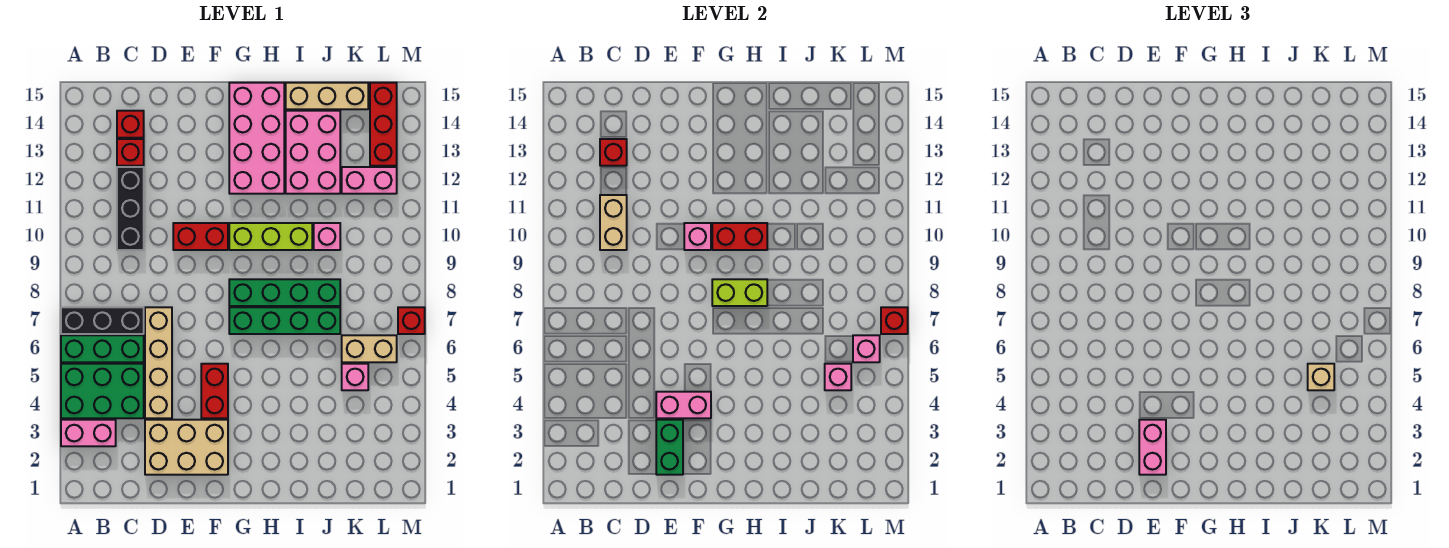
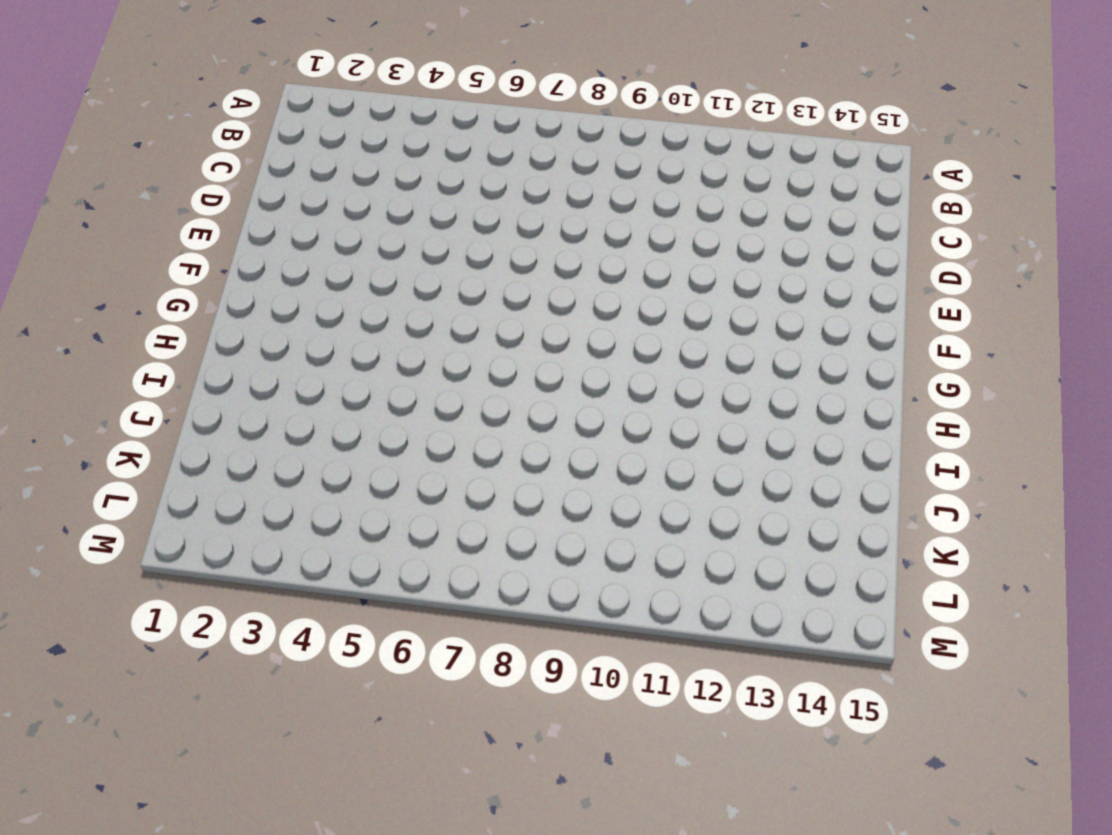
none -> pink brick A3:B3 level 1
none -> green brick A4:C5 level 1
none -> green brick A6:C6 level 1
none -> black brick A7:C7 level 1

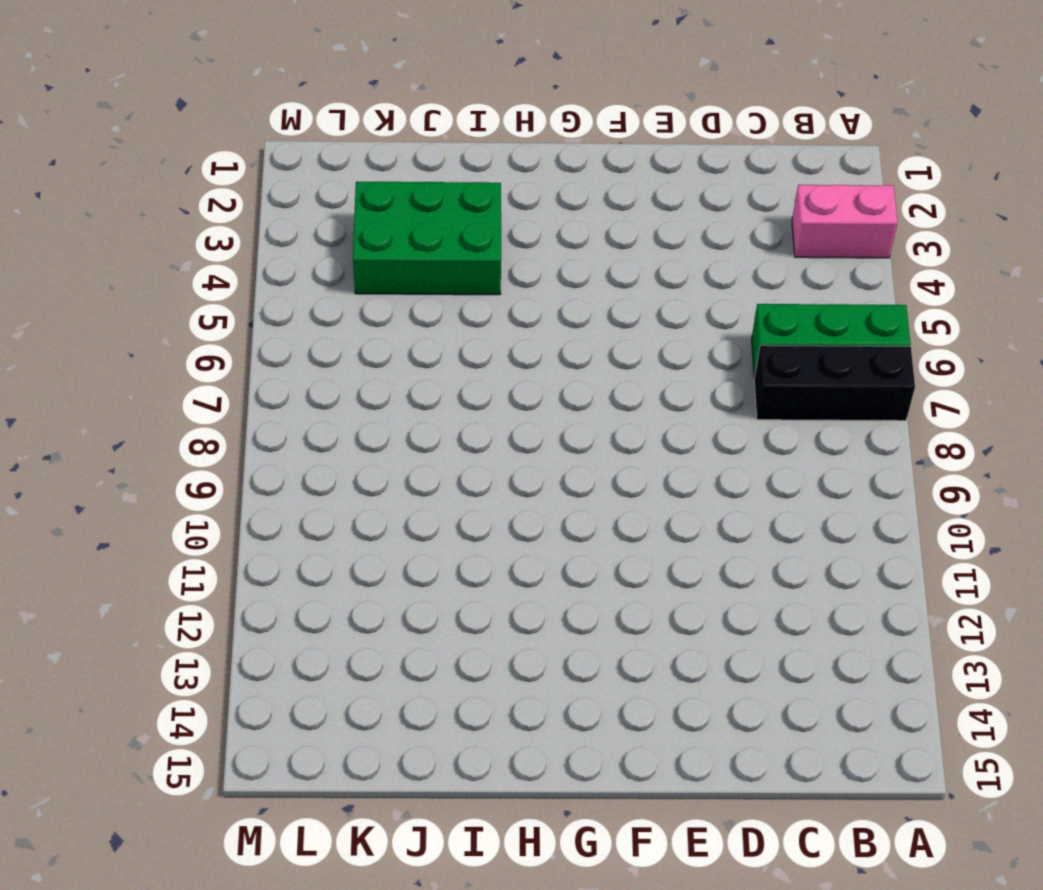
green brick I3:K4 level 1 -> green brick A4:C5 level 1
none -> black brick C10:C12 level 1
none -> red brick C13 level 1
none -> red brick C14 level 1
none -> tan brick D2:F3 level 1

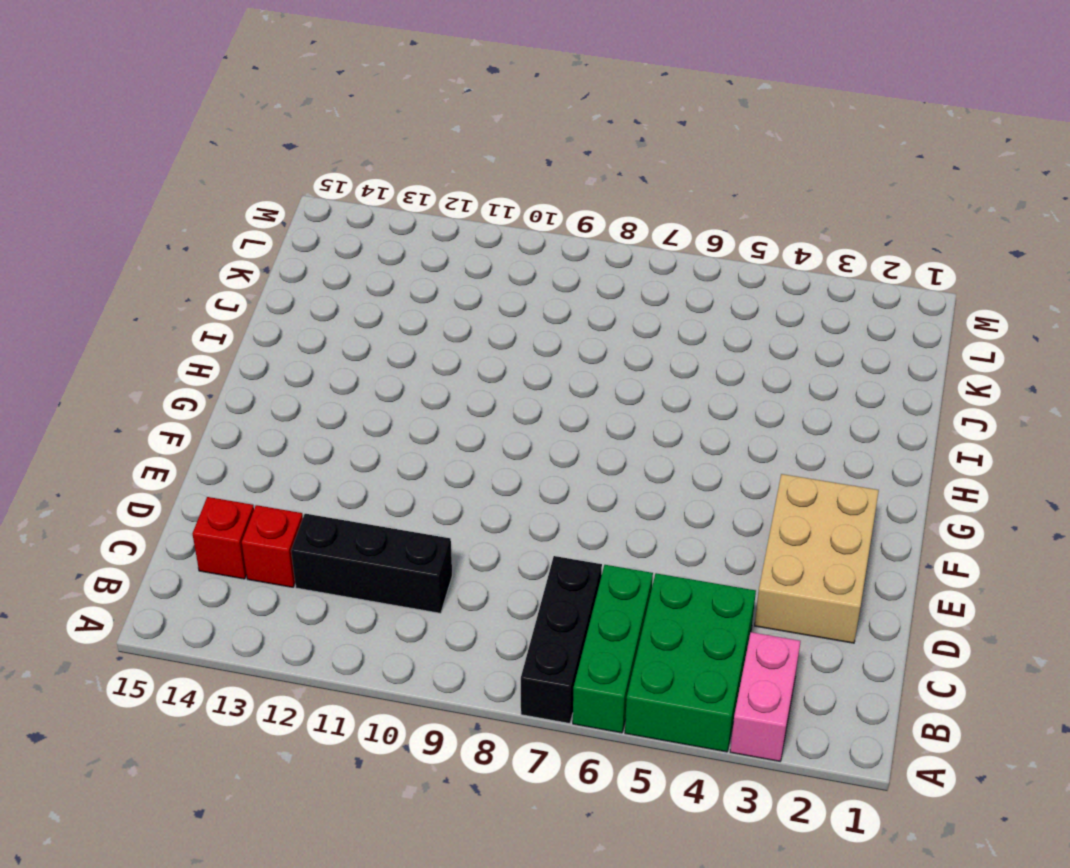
none -> tan brick D4:D7 level 1
none -> red brick E10:F10 level 1
none -> red brick F4:F5 level 1
none -> green brick G7:J7 level 1

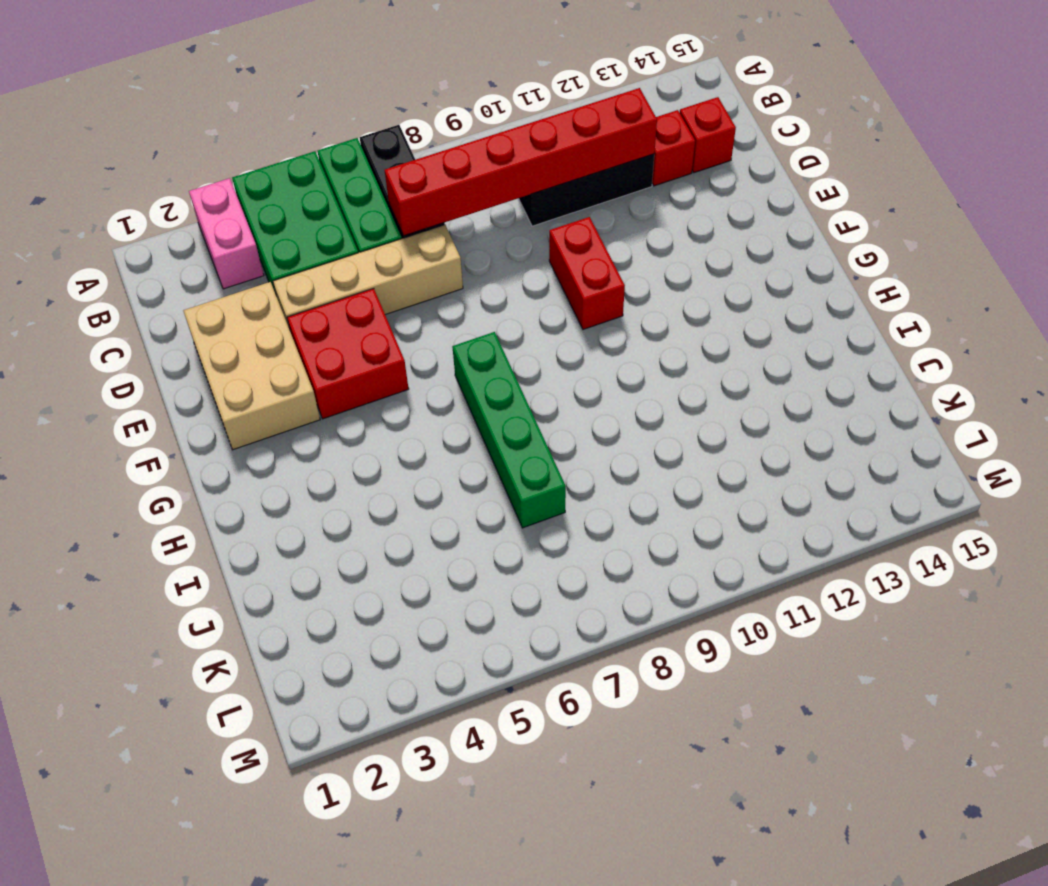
red brick C7:C12 level 2 -> tan brick C10:C11 level 2
red brick E4:F5 level 1 -> red brick F4:F5 level 1
none -> green brick G8:J8 level 1
none -> lime brick G10:I10 level 1
none -> pink brick G12:H15 level 1
none -> pink brick I12:J14 level 1

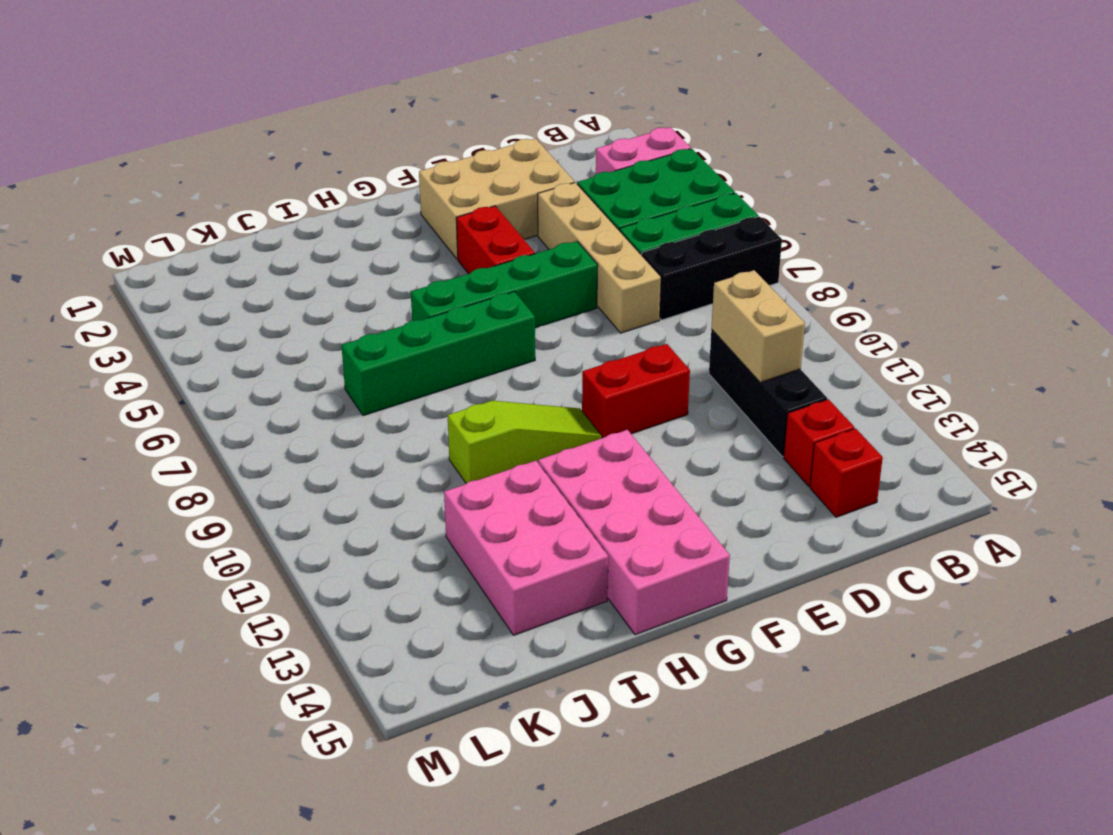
green brick E6:H6 level 1 -> green brick G8:J8 level 1
lime slope G10:I10 level 1 top I -> lime brick G10:I10 level 1
none -> tan brick I15:K15 level 1
none -> pink brick J10 level 1
none -> pink brick K5 level 1
none -> tan brick K6:L6 level 1

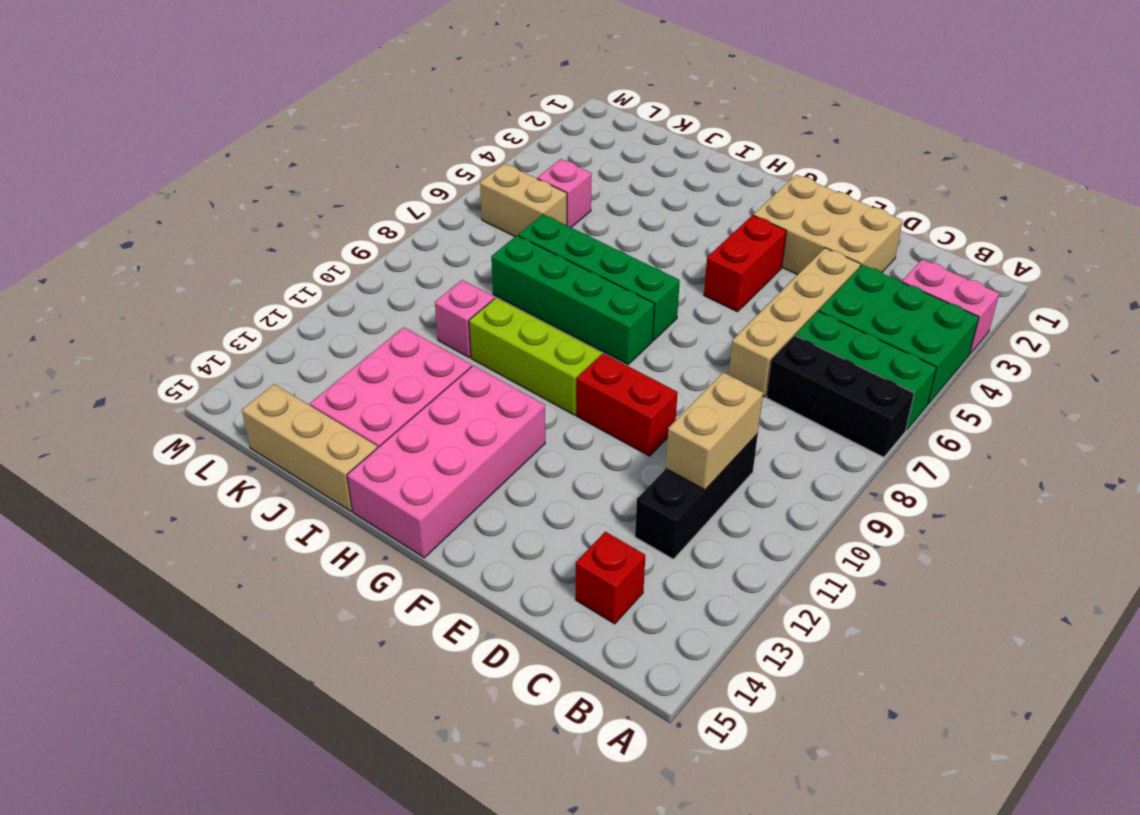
none -> red brick C13 level 1
none -> pink brick K12:L12 level 1
none -> red brick L13:L15 level 1
none -> red brick M7 level 1

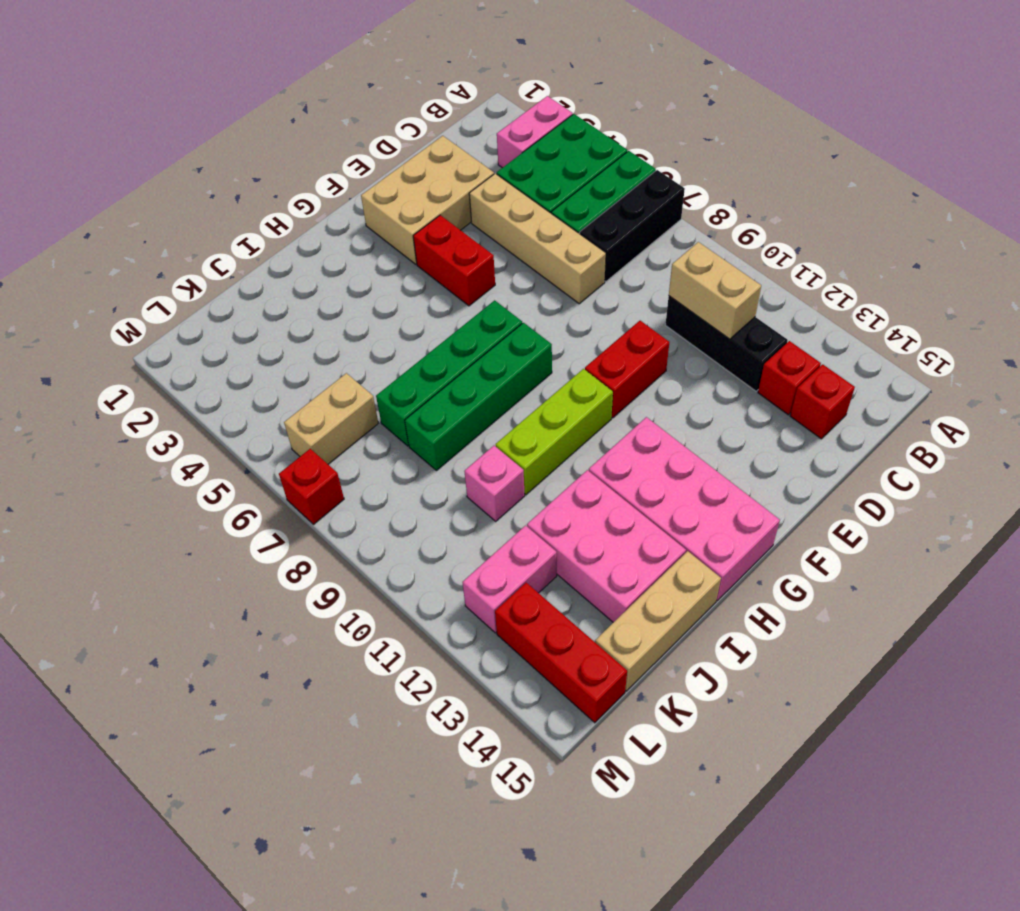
none -> pink brick K5 level 1
none -> red brick C13 level 2
none -> green brick E2:E3 level 2
none -> pink brick E4:F4 level 2

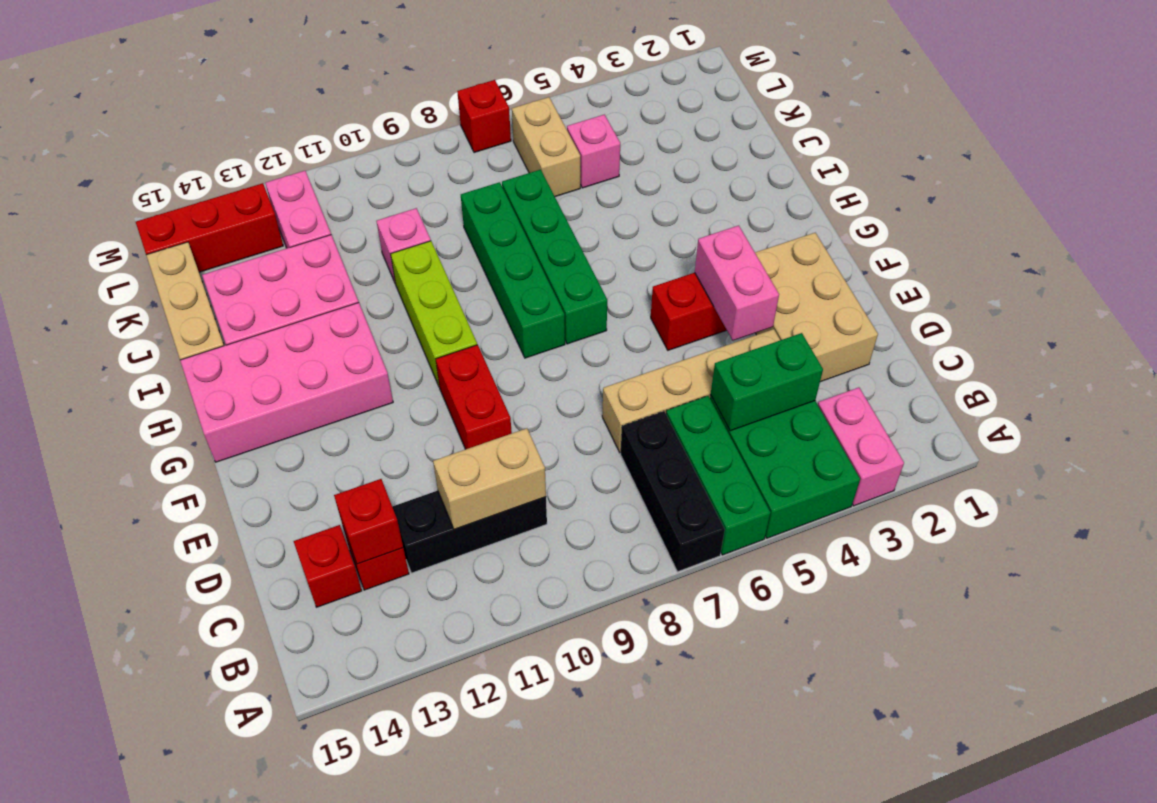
green brick C4:C5 level 2 -> green brick E2:E3 level 2
none -> pink brick F10 level 2
none -> lime brick G8:H8 level 2
none -> red brick G10:H10 level 2
none -> pink brick K5 level 2

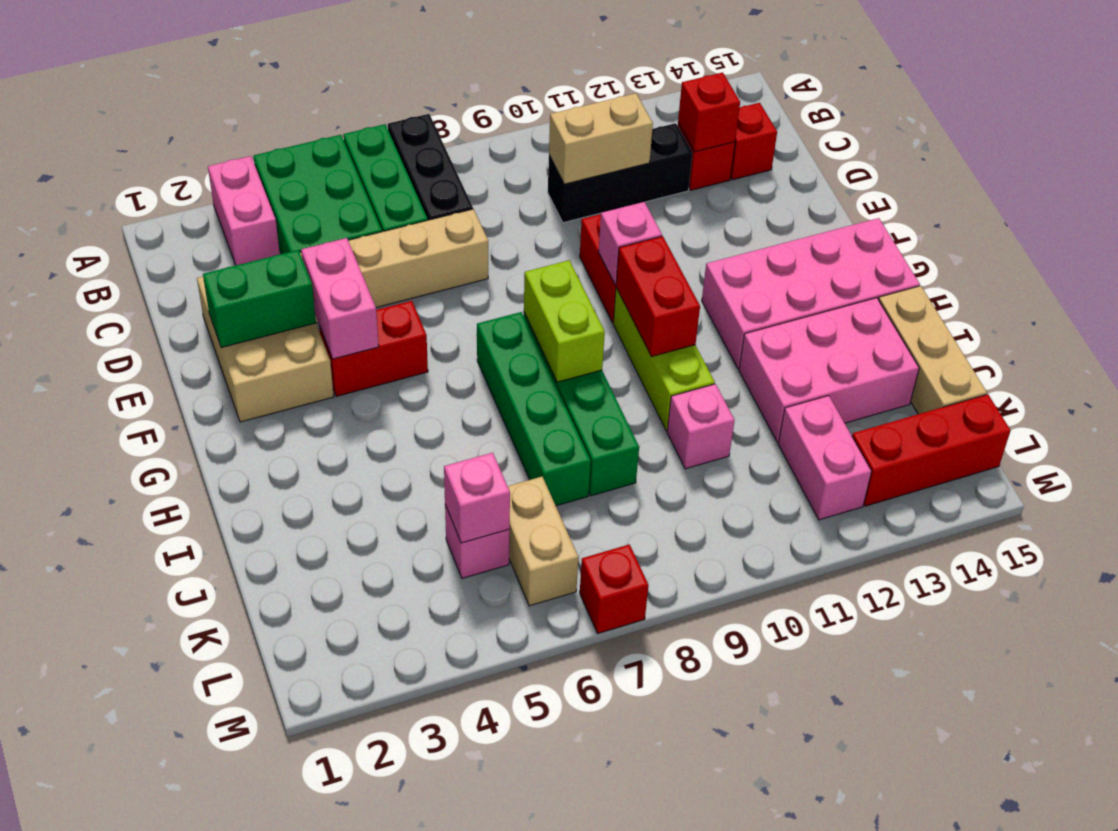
none -> pink brick L6 level 2
none -> red brick M7 level 2
none -> pink brick E2:E3 level 3
none -> tan brick K5 level 3

